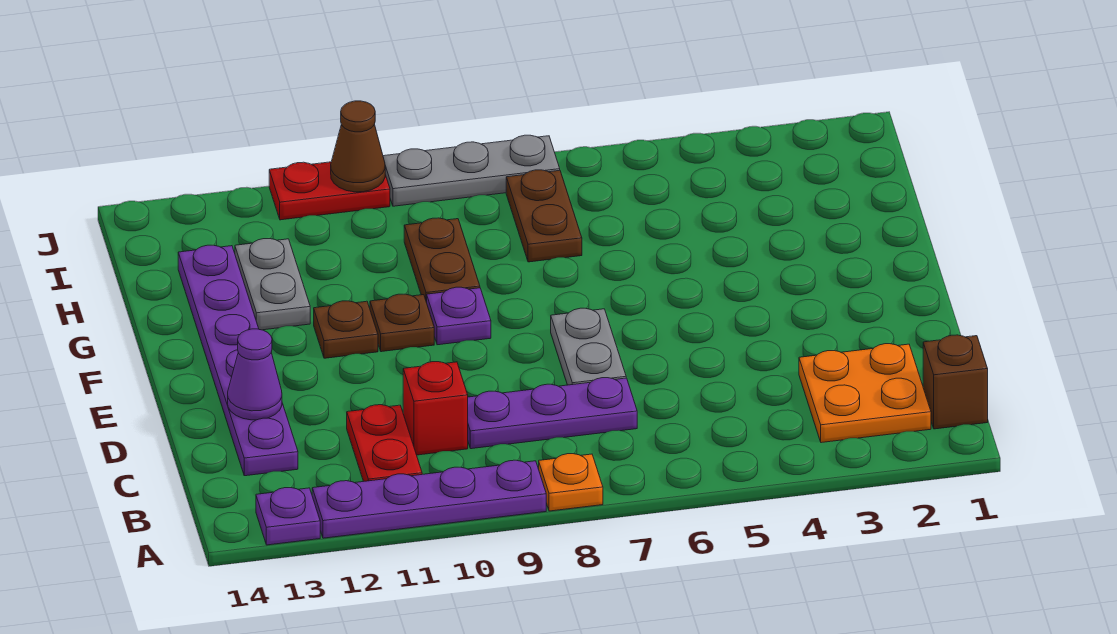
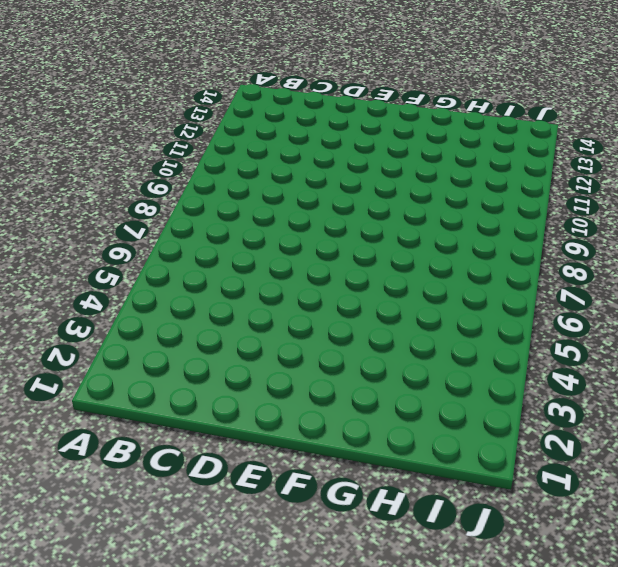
none -> orange plate A8 level 1
none -> purple plate A9:A12 level 1
none -> purple plate A13 level 1

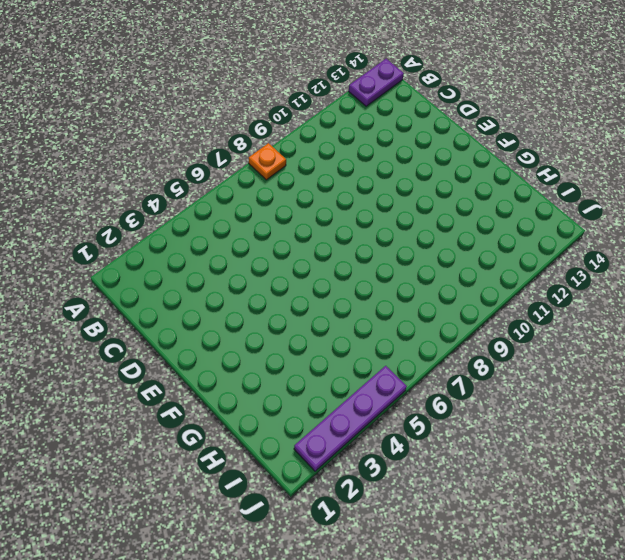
purple plate A13:A14 level 1 -> purple plate A13 level 1
purple plate J2:J5 level 1 -> purple plate A9:A12 level 1
none -> brown brick B1 level 1
none -> orange plate B2:C3 level 1
none -> red plate B11:C11 level 1

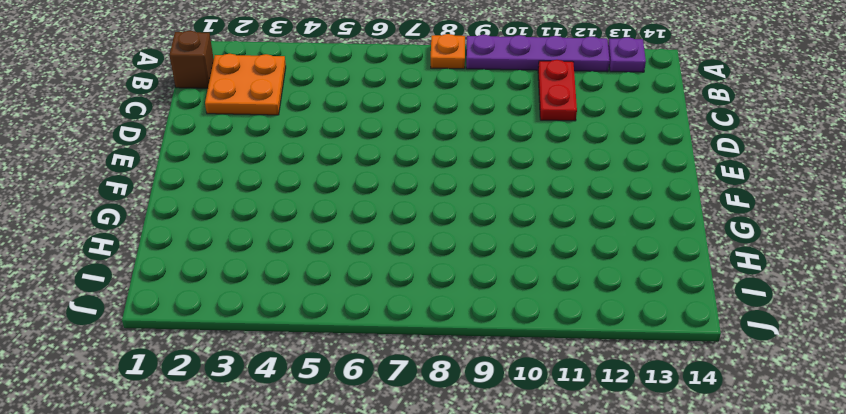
none -> purple plate C7:C9 level 1
none -> red brick C10 level 1
none -> purple plate C13:H13 level 1

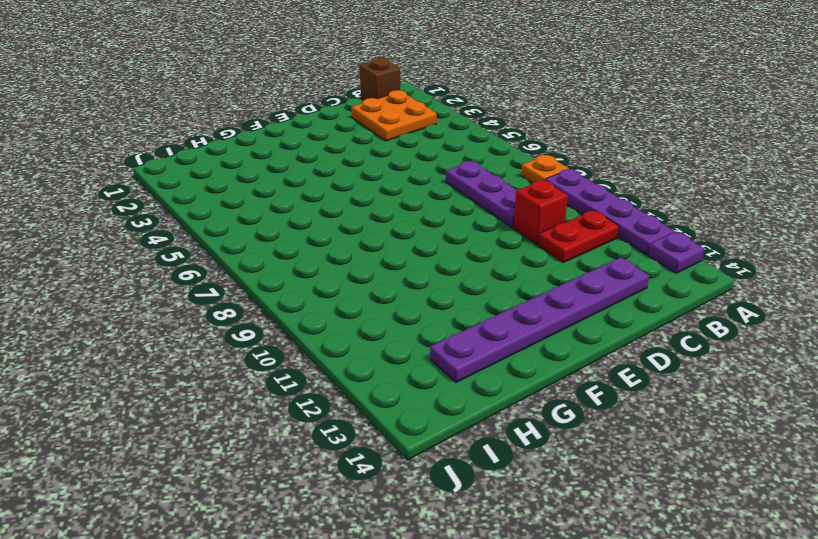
none -> grey plate D7:E7 level 1
none -> purple plate F9 level 1
none -> brown plate F10 level 1

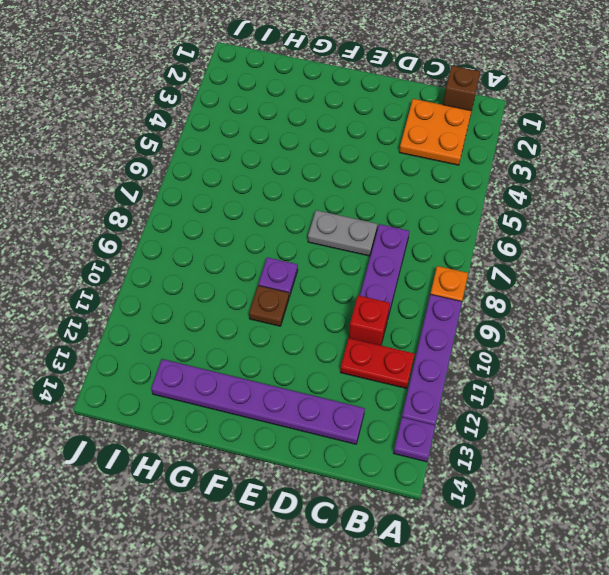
none -> brown plate F11 level 1
none -> brown plate G9:H9 level 1
none -> grey plate G12:H12 level 1

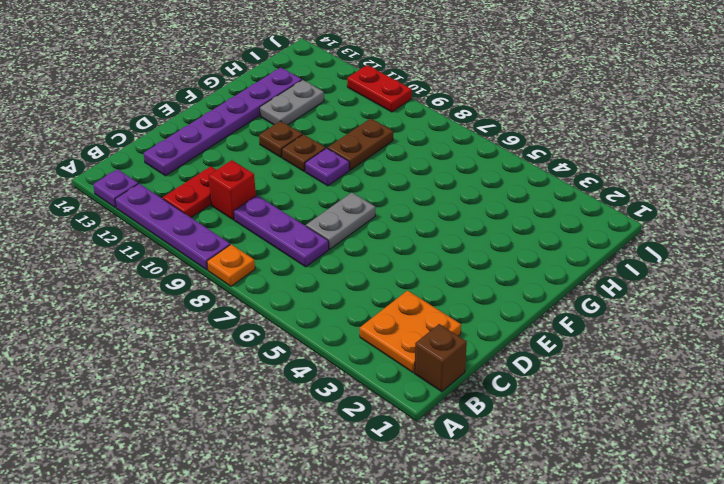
none -> brown plate H7:I7 level 1
none -> grey plate J7:J9 level 1
none -> purple cone D13 level 2

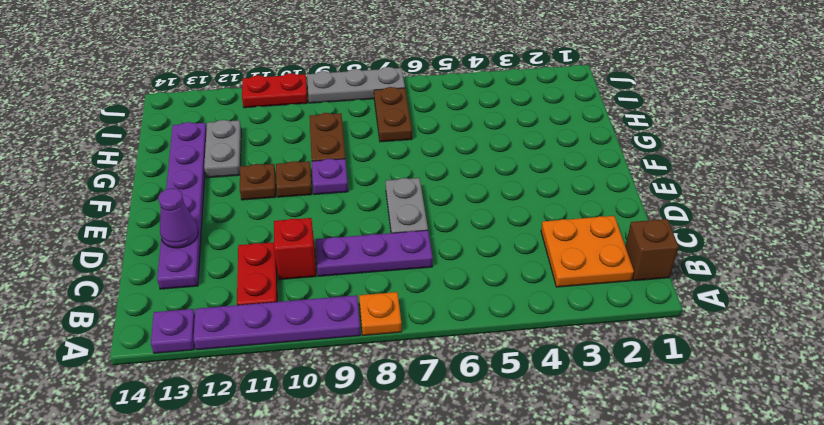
none -> brown cone J10 level 2

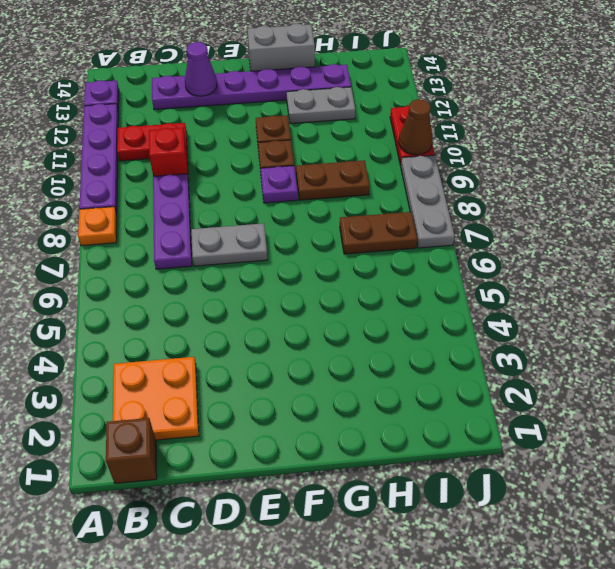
grey brick F14:G14 level 1 -> none

